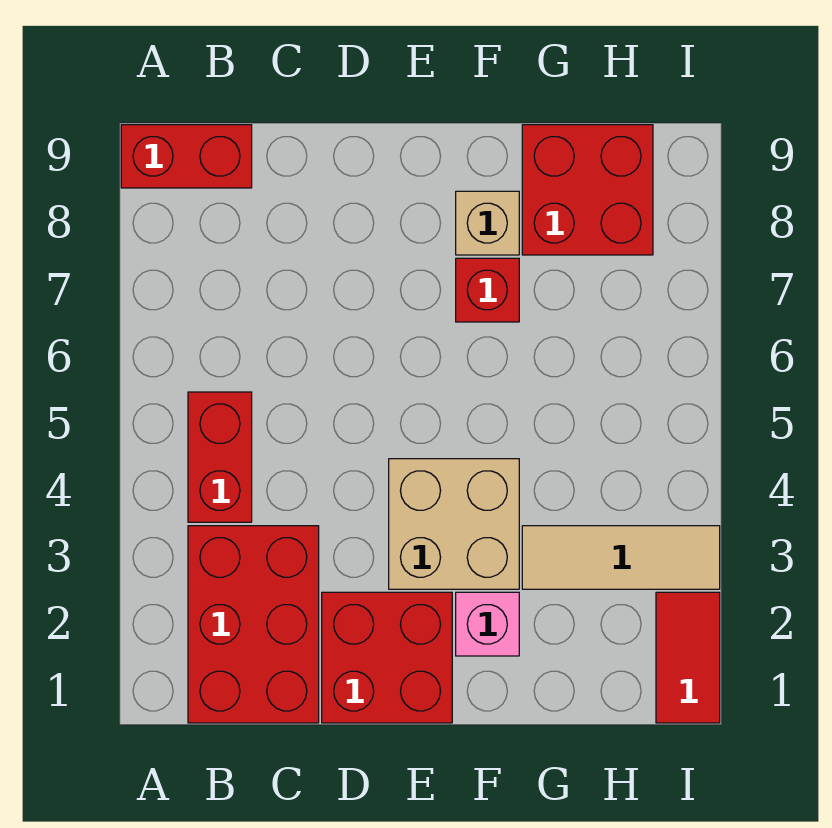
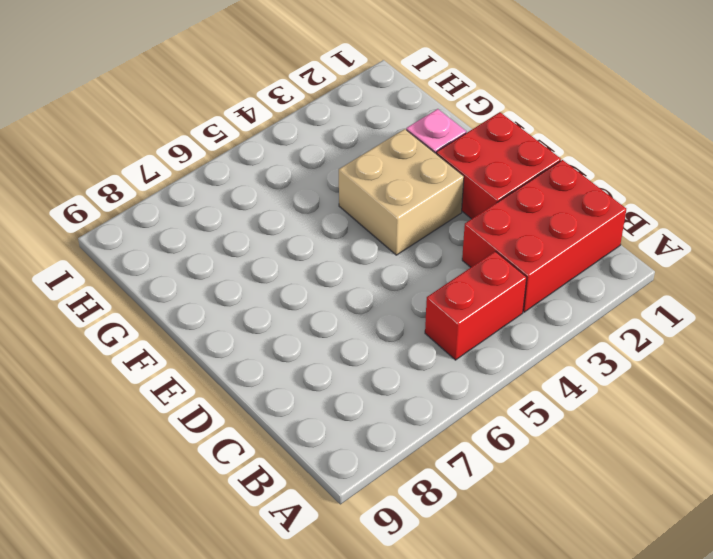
none -> red brick A9:B9 level 1
none -> red brick F7 level 1

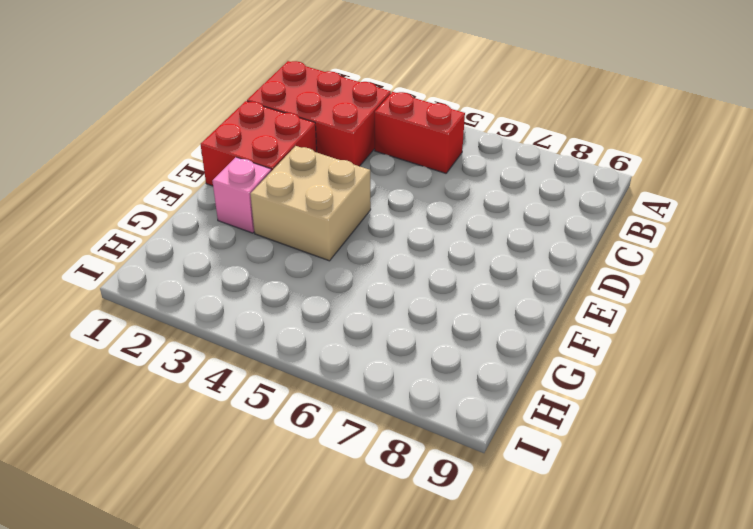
none -> red brick A9:B9 level 1
none -> red brick F7 level 1

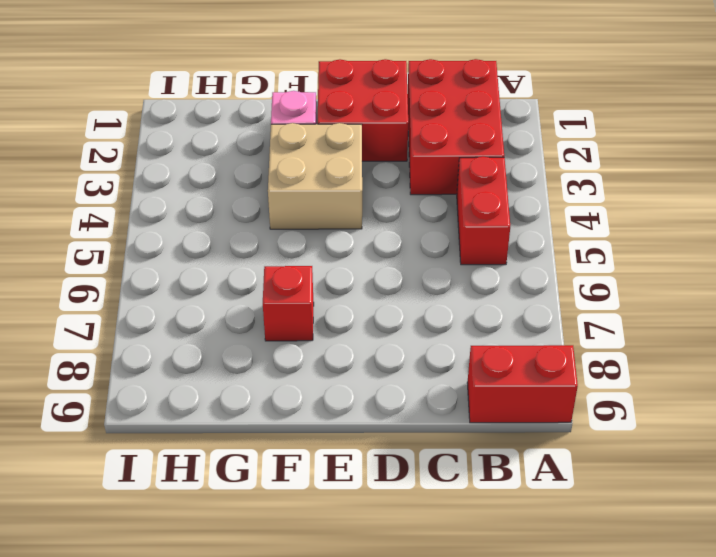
none -> tan brick F8 level 1
none -> tan tile G3:I3 level 1

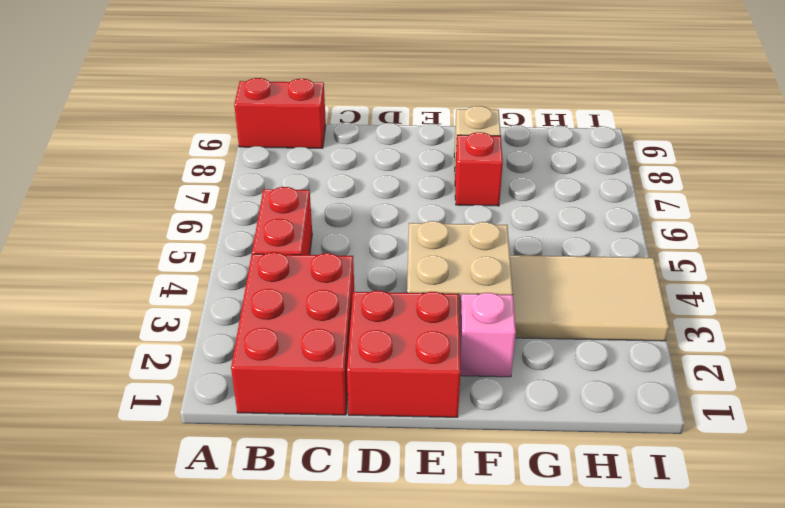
tan tile G3:I4 level 1 -> tan tile G3:I3 level 1
none -> red brick G8:H9 level 1
none -> red tile I1:I2 level 1

